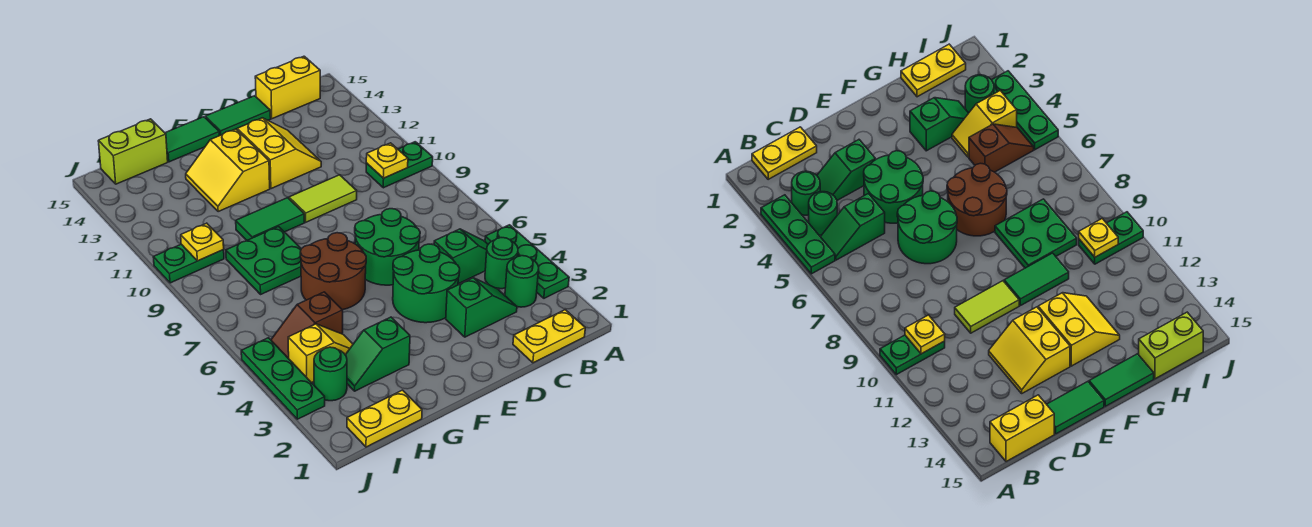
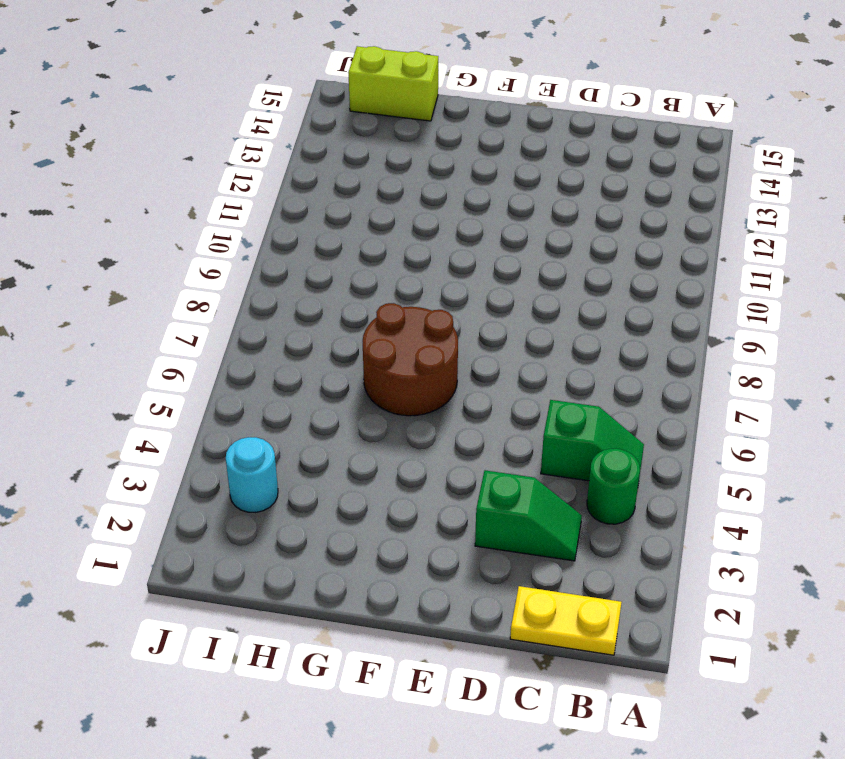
cyan round brick I3 level 1 -> green round brick I3 level 1
none -> green plate A3:A5 level 1
none -> green plate A10:B10 level 1
none -> green round brick B3 level 1

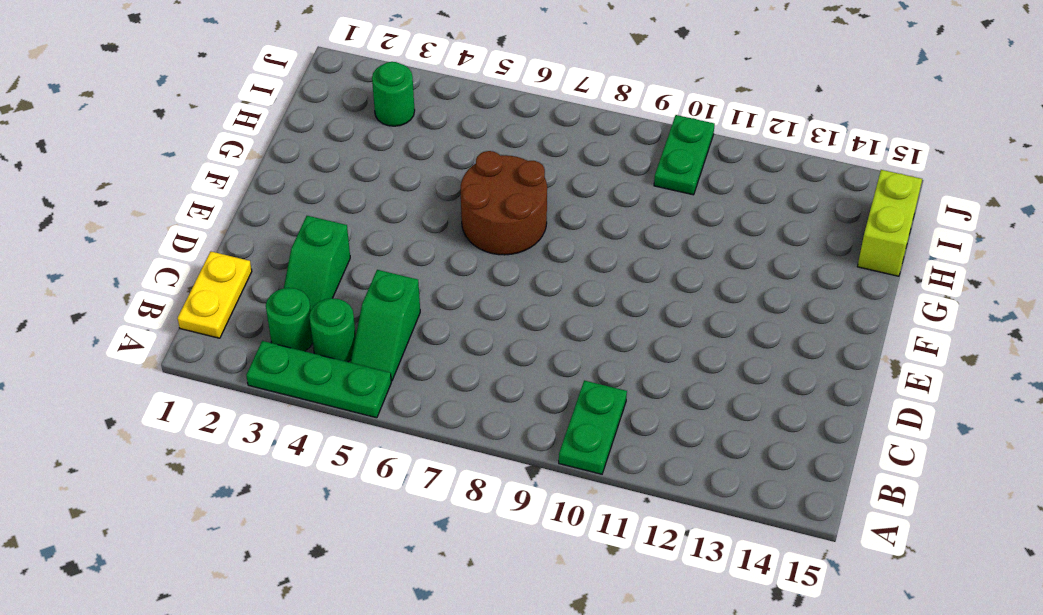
none -> yellow brick B15:C15 level 1
none -> green round brick D4:E5 level 1
none -> green round brick D6:E7 level 1

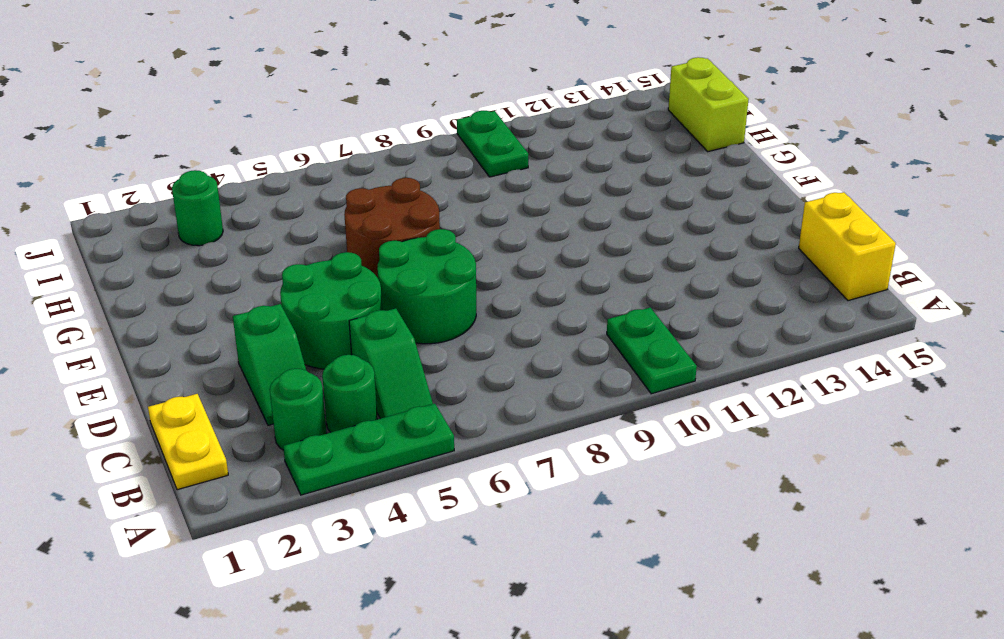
none -> lime tile D10:E10 level 1
none -> yellow slope D12:E13 level 1 top E
none -> green tile D15:E15 level 1

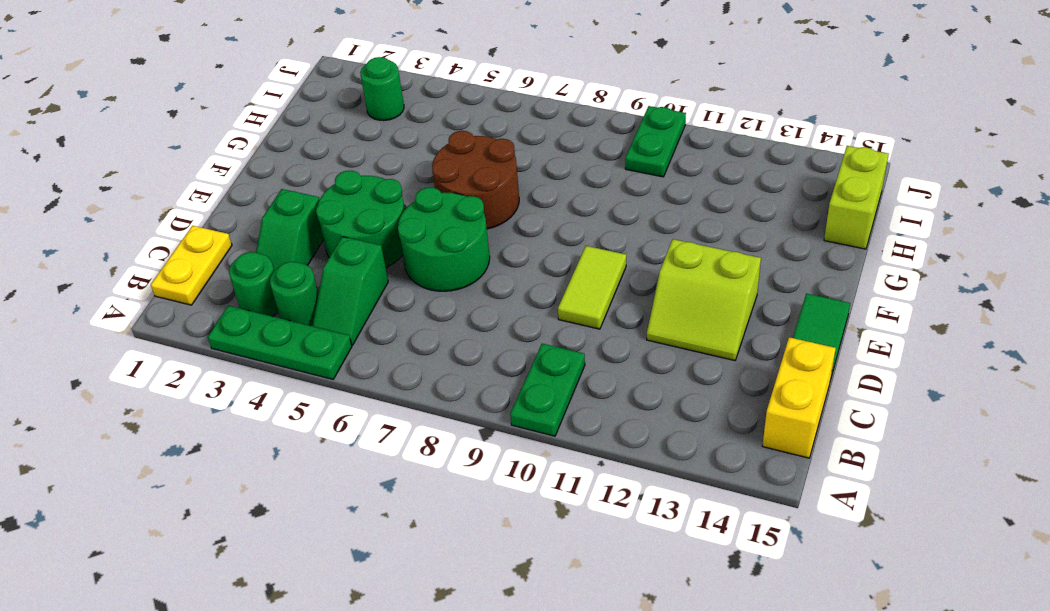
lime slope D12:E13 level 1 top E -> yellow slope D12:E13 level 1 top E
none -> green tile F10:G10 level 1
none -> yellow slope F12:G13 level 1 top F
none -> green tile F15:G15 level 1

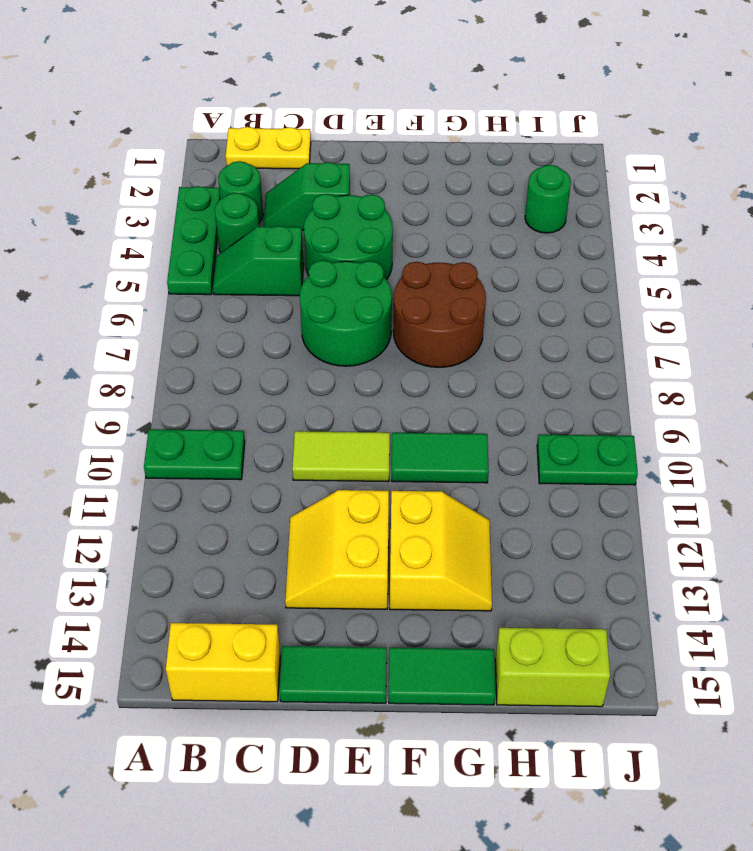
none -> green slope G3:H3 level 1 top G
none -> green plate G8:H9 level 1
none -> yellow plate H1:I1 level 1

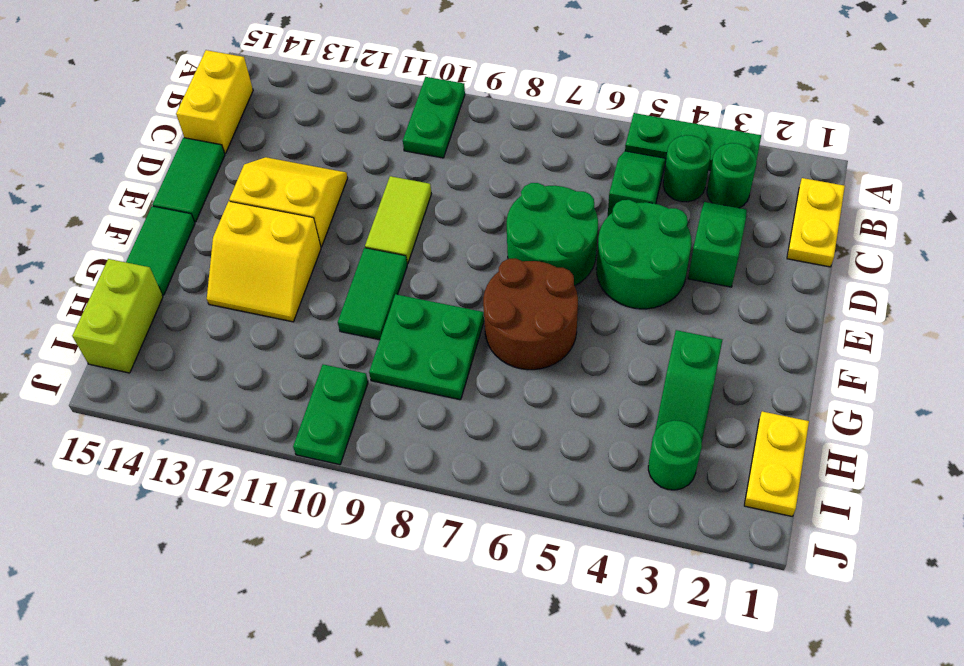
none -> yellow slope H4:I4 level 1 top I
none -> brown slope H5:I5 level 1 top H
none -> green plate J3:J5 level 1

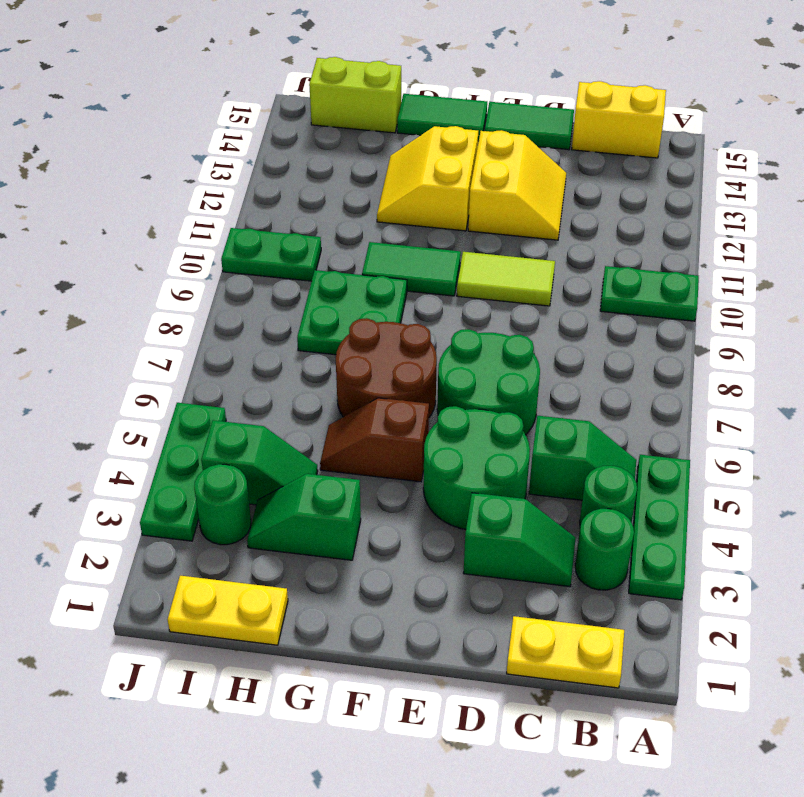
brown slope F5:G5 level 1 top F -> brown slope H5:I5 level 1 top H
green slope H4:I4 level 1 top I -> yellow slope H4:I4 level 1 top I
none -> yellow plate B10 level 2
none -> yellow plate I10 level 2

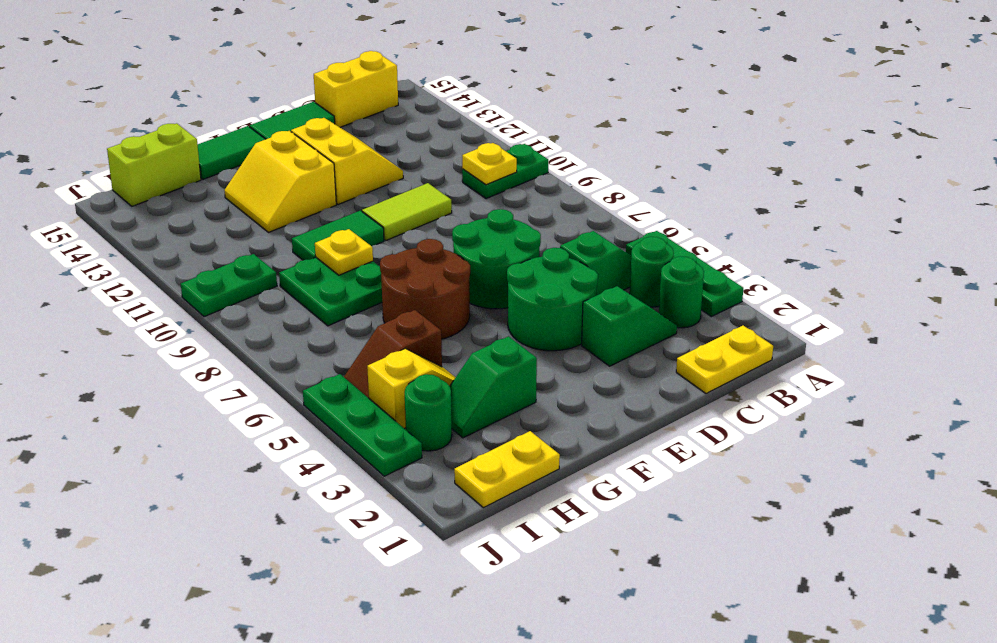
yellow plate G9 level 2 -> yellow plate I10 level 2

